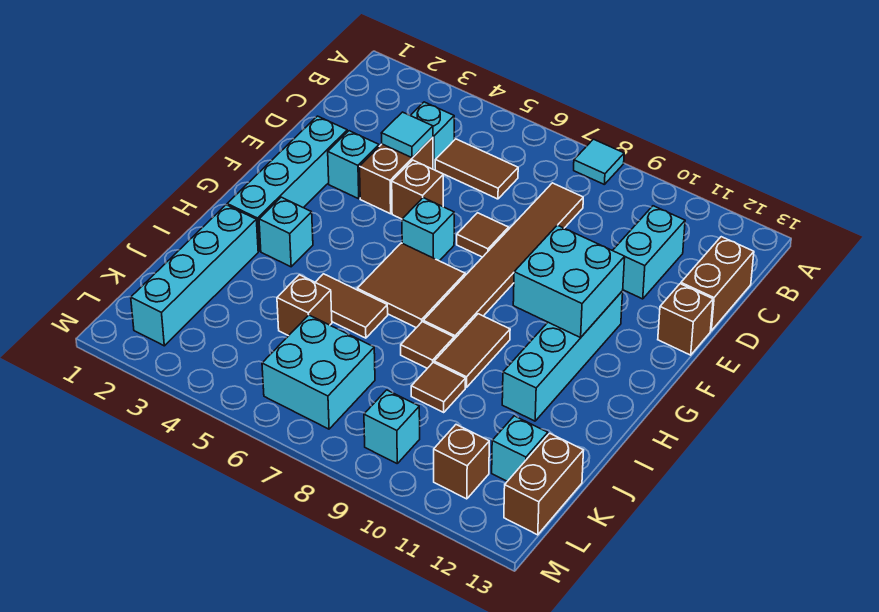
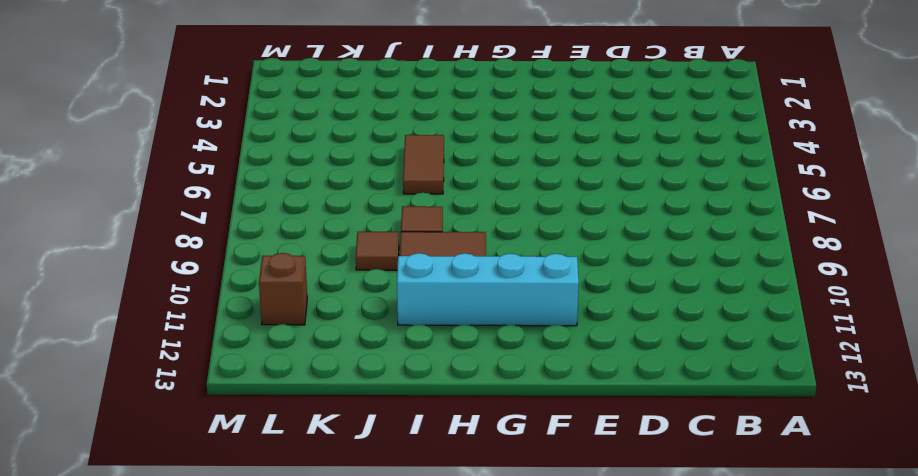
none -> cyan tile A8 level 1
none -> cyan brick C4 level 1
none -> brown tile C5:C6 level 1

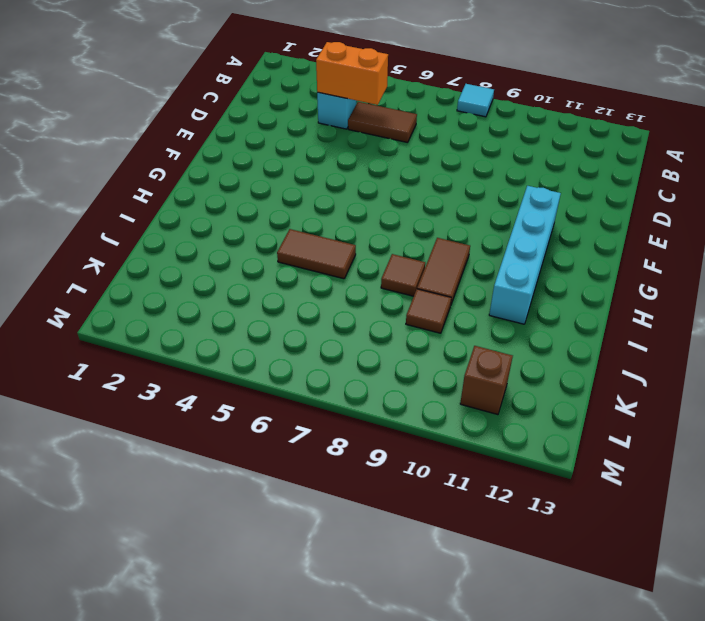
orange brick C4:C5 level 2 -> none
none -> brown tile C8:H8 level 1
none -> cyan brick C11:D11 level 1
none -> brown brick C13:D13 level 1

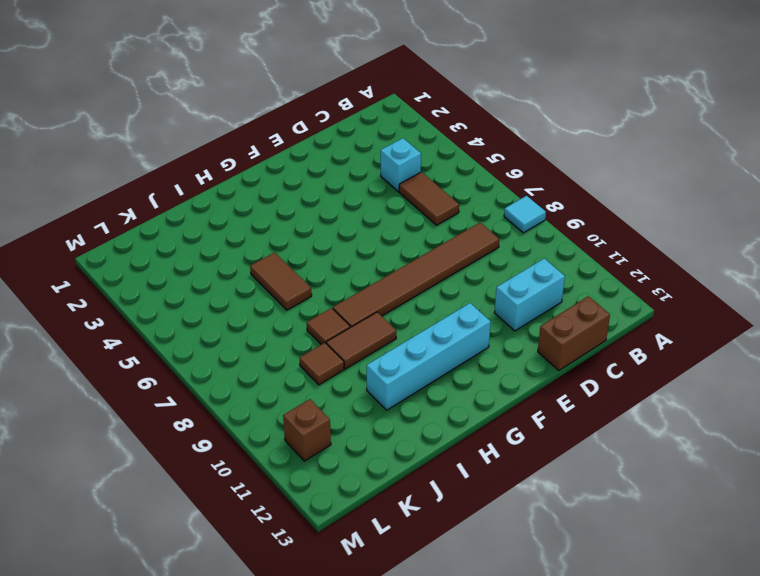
none -> brown brick D4:E4 level 1
none -> cyan brick E2:H2 level 1
none -> cyan brick E3 level 1

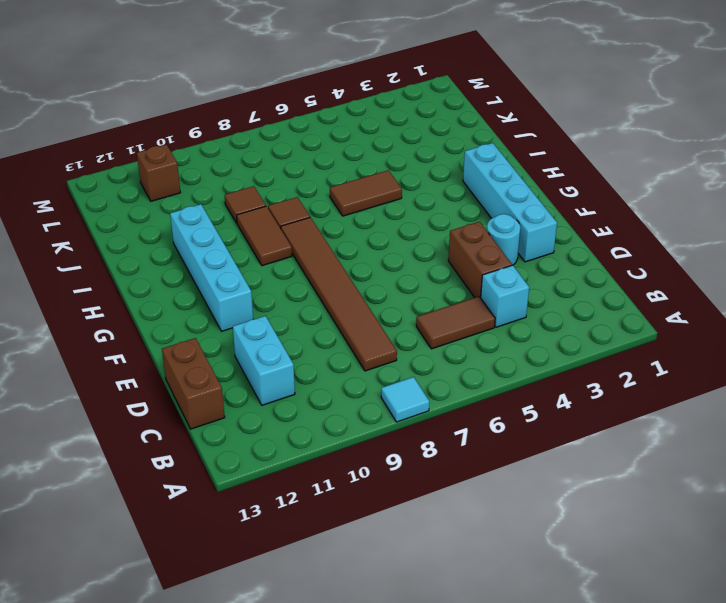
cyan round brick E3 level 1 -> cyan brick E3 level 1
none -> brown brick E5 level 1
none -> brown tile E7 level 1
none -> brown brick E13 level 1

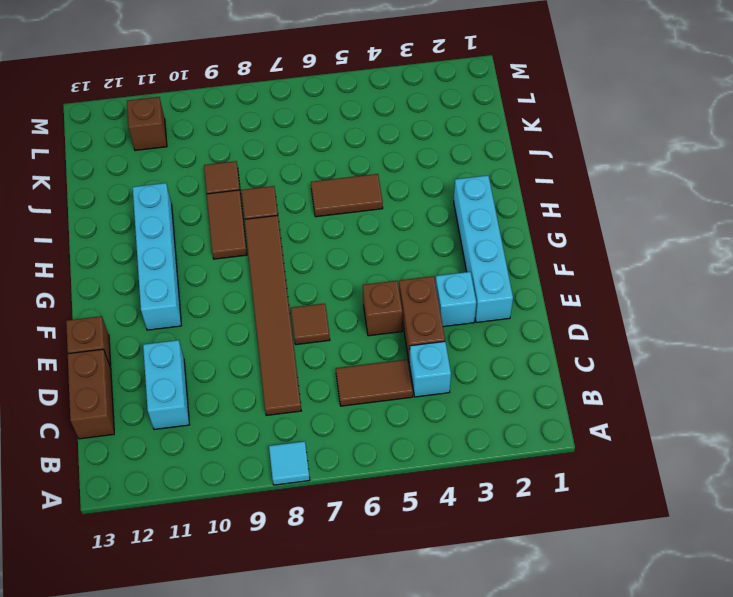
none -> cyan brick F6 level 1
none -> brown tile G6:H7 level 1
none -> cyan brick H3 level 1

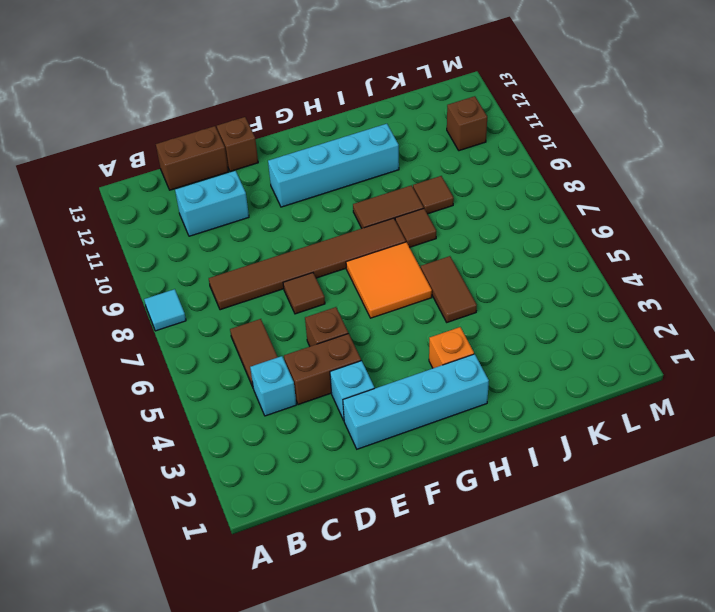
orange tile G6:H7 level 1 -> brown tile G6:H7 level 1
orange brick H3 level 1 -> cyan brick H3 level 1
none -> cyan brick F6 level 1
none -> cyan brick I2:L2 level 1
none -> brown brick J5 level 1

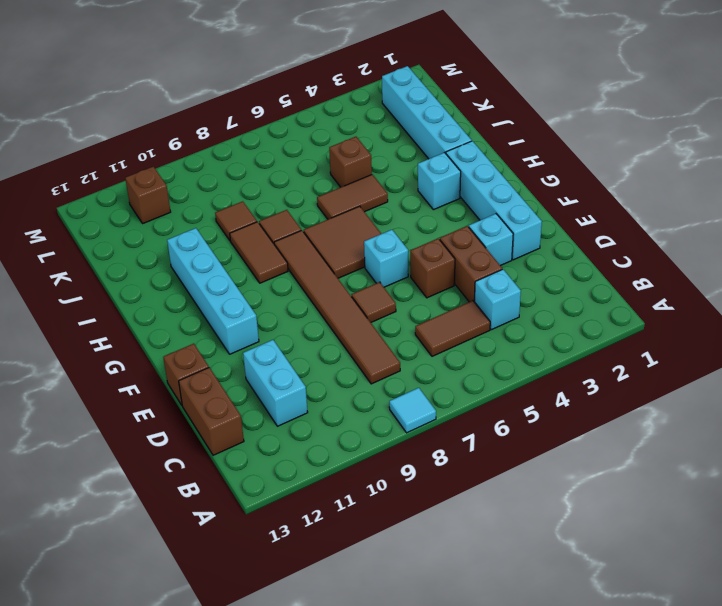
none -> cyan brick K6:L7 level 1
none -> cyan brick K12 level 1
none -> brown brick K13:L13 level 1

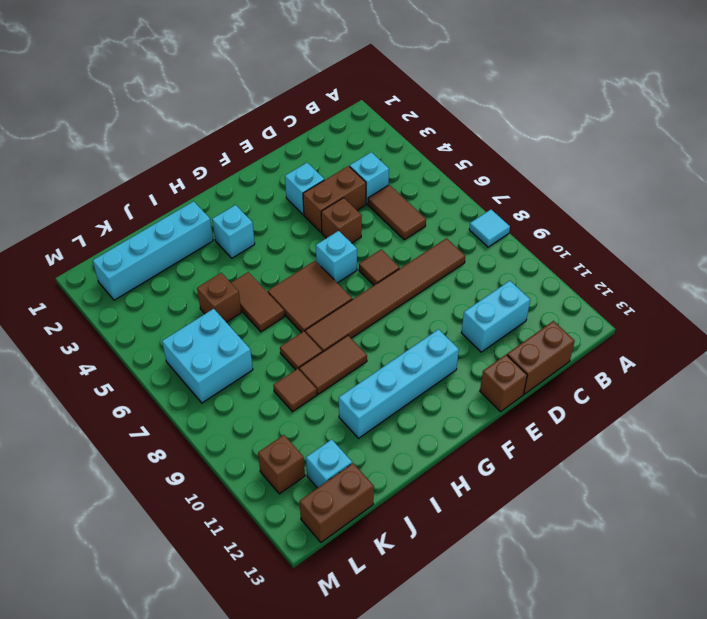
none -> cyan brick E2:H2 level 1
none -> cyan brick L9 level 1
none -> cyan tile D4 level 2

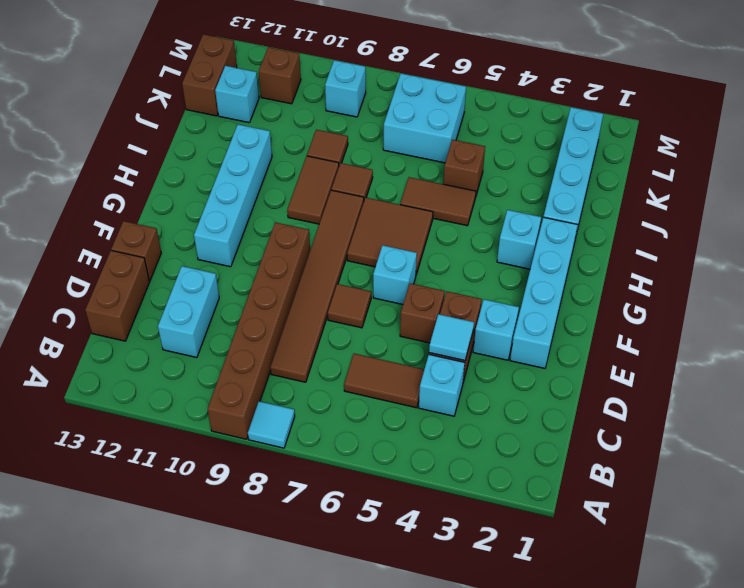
brown brick A9:F9 level 1 -> none
none -> cyan brick F10:G11 level 2

